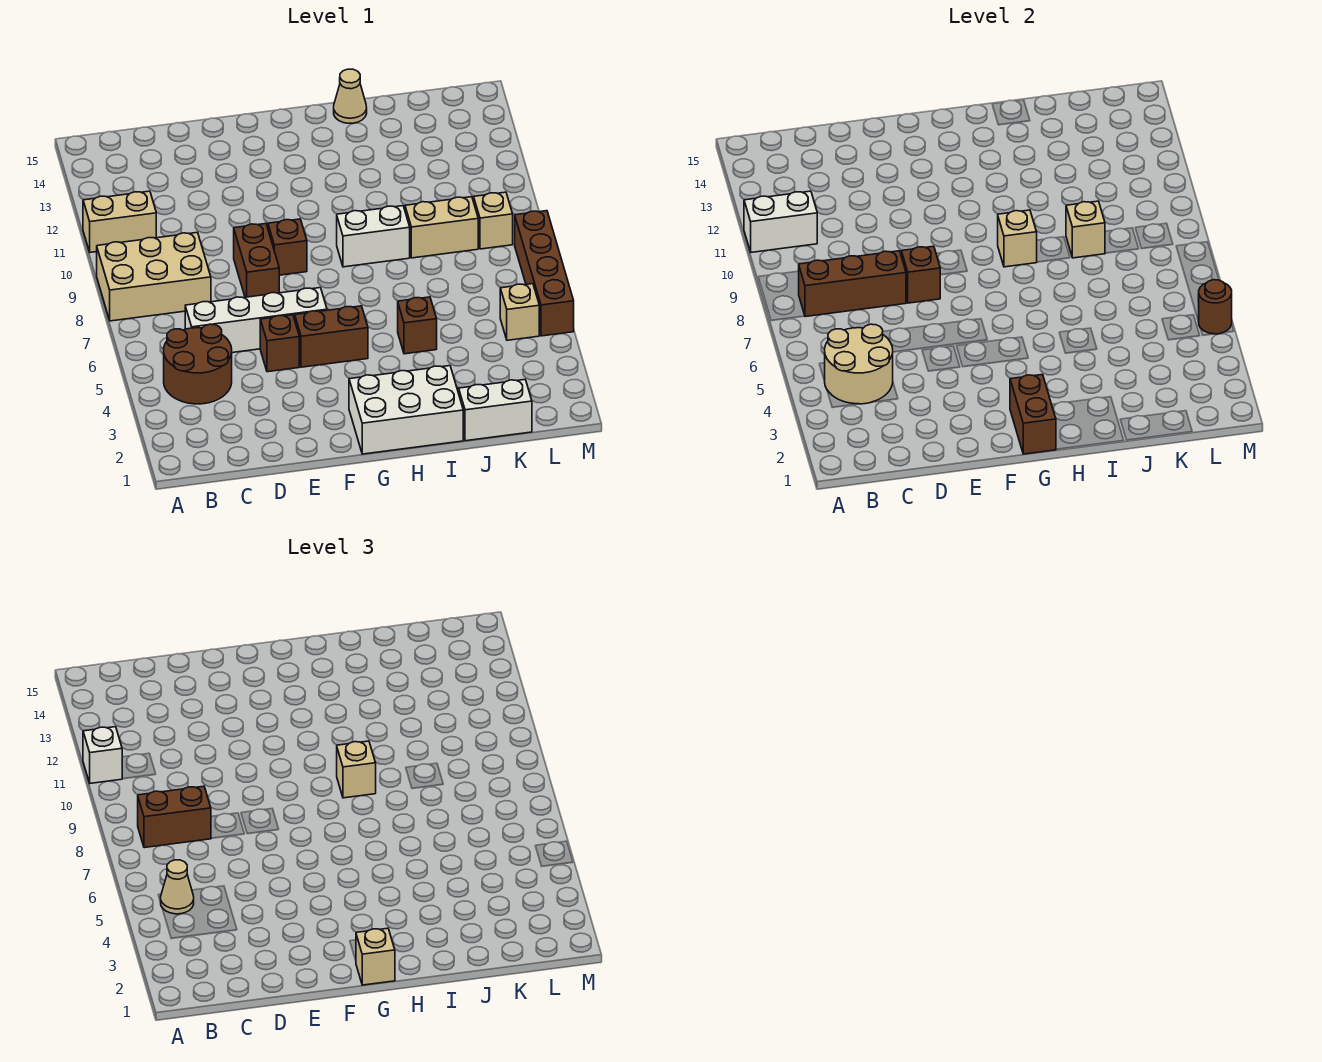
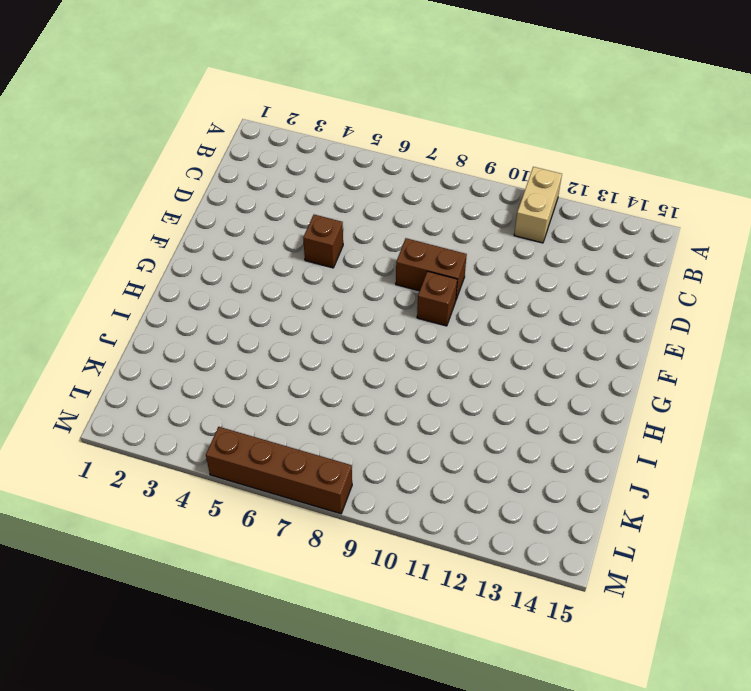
none -> tan brick A8:C9 level 1
none -> brown round brick B4:C5 level 1
none -> white brick C6:F6 level 1
none -> brown brick F5:G5 level 1

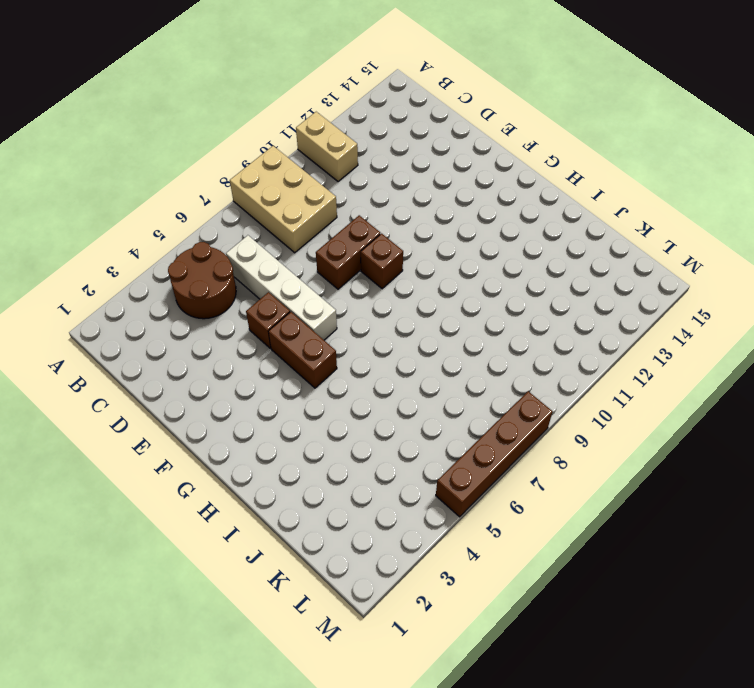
none -> white brick G1:I2 level 1
none -> white brick H9:I9 level 1
none -> brown brick I5 level 1
none -> tan cone I15 level 1

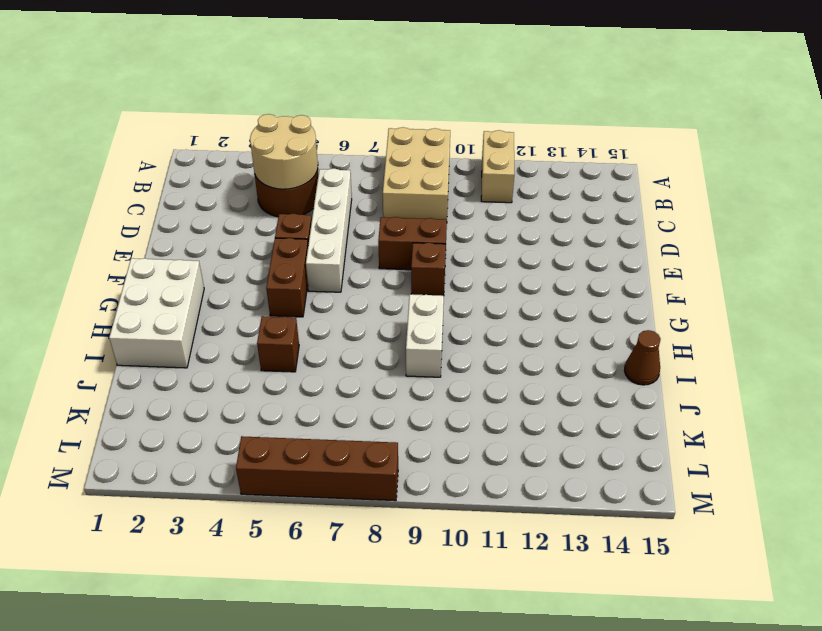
brown cone I15 level 1 -> tan cone I15 level 1
none -> white brick J1:K1 level 1
none -> tan brick J9:K9 level 1
none -> tan brick L5 level 1
none -> tan brick L9 level 1

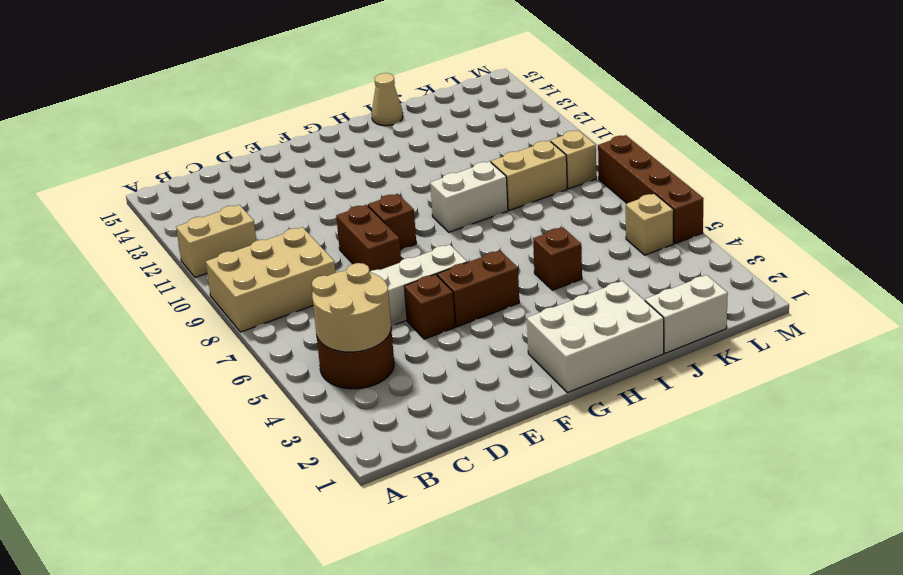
none -> white brick A11:B11 level 2
none -> brown brick B8:D8 level 2
none -> brown brick E8 level 2
none -> brown brick G1:G2 level 2

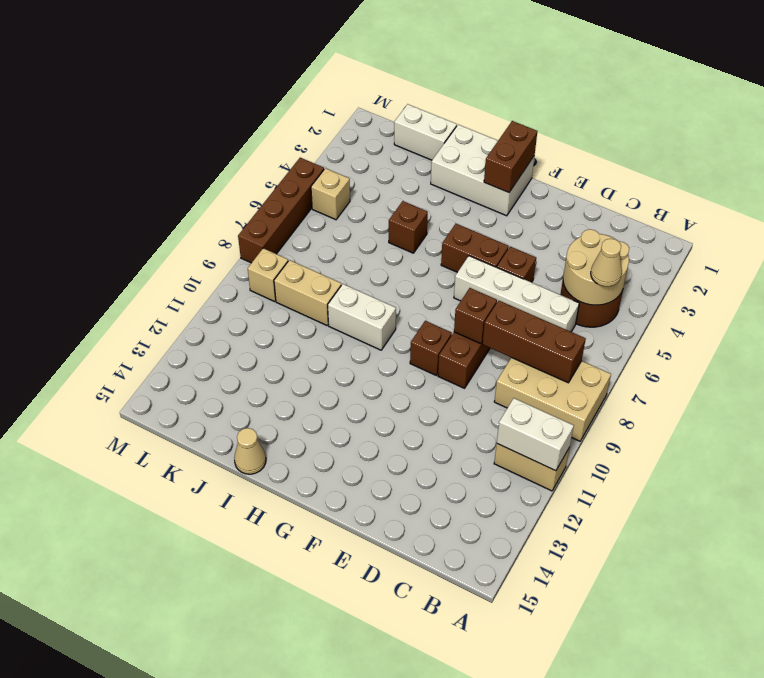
none -> tan brick H9 level 2
none -> tan brick J9 level 2
none -> brown round brick M5 level 2
none -> white brick A11 level 3

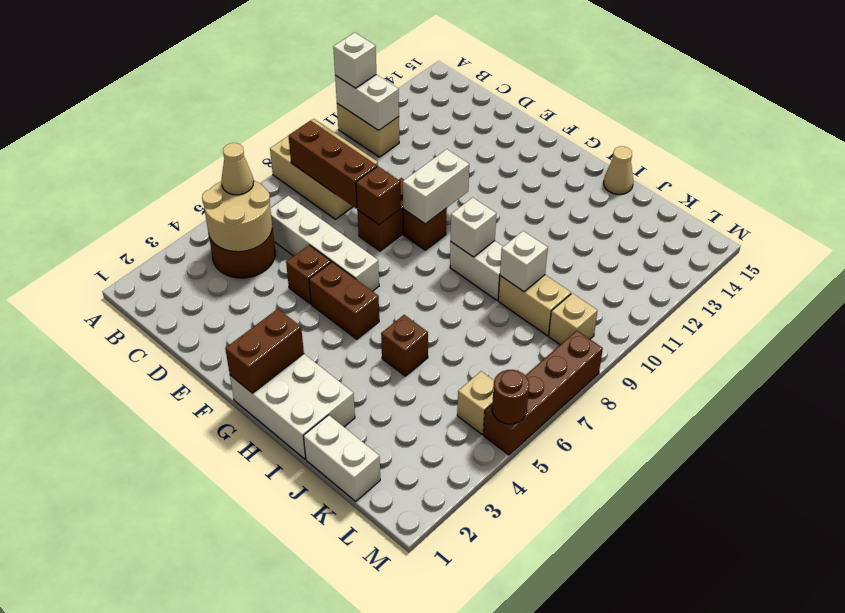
white brick F9:F10 level 2 -> none
white brick H9 level 2 -> tan brick H9 level 2
white brick J9 level 2 -> tan brick J9 level 2
none -> brown brick B8:C8 level 3
none -> tan brick G1 level 3
none -> tan brick H9 level 3

